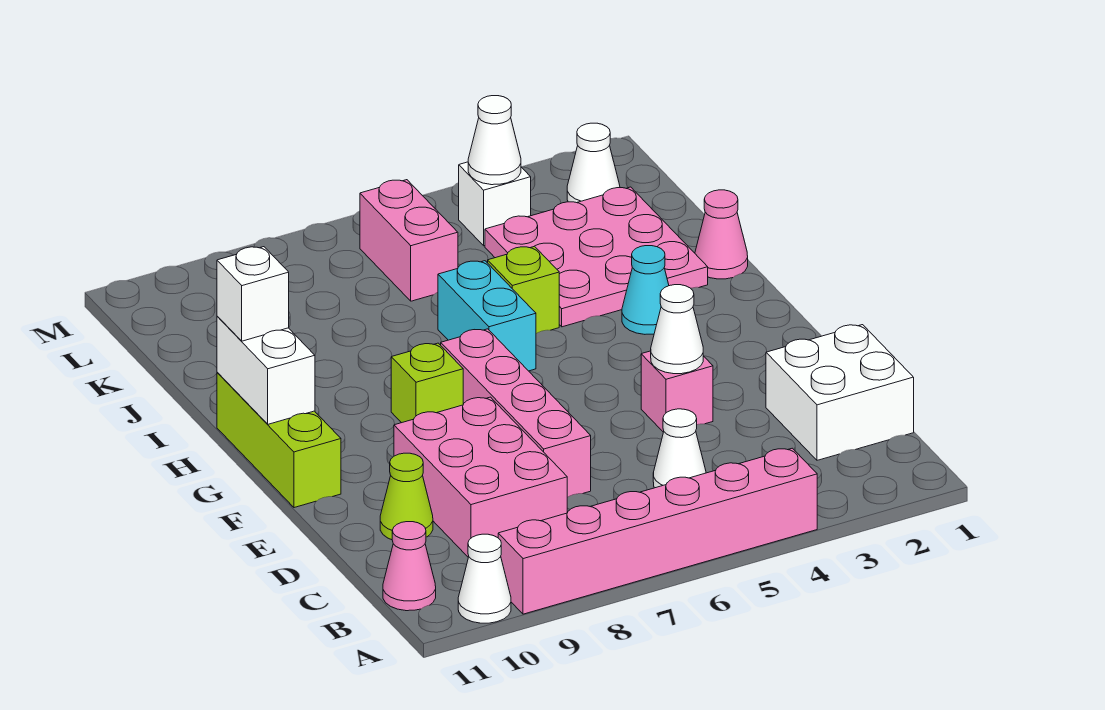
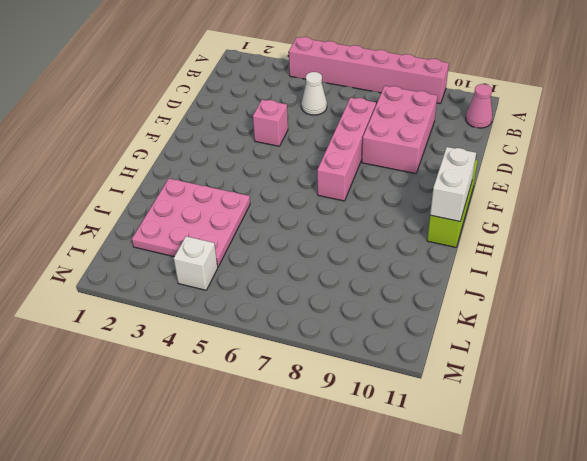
none -> white cone A10 level 1
none -> white brick C1:D2 level 1
none -> lime cone D10 level 1

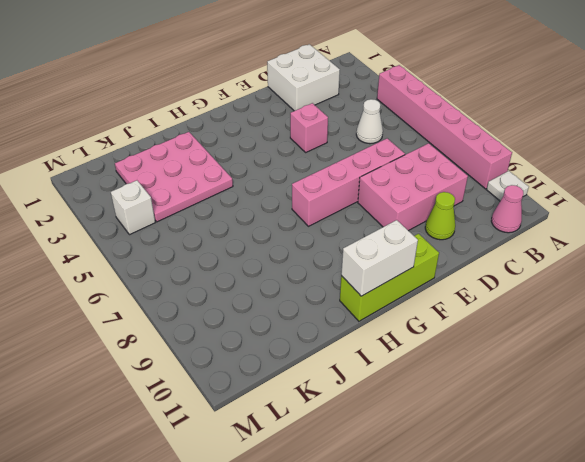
white plate A10 level 1 -> white cone A10 level 1
none -> lime brick G8 level 1
none -> cyan cone H3 level 1
none -> cyan brick H6:I6 level 1

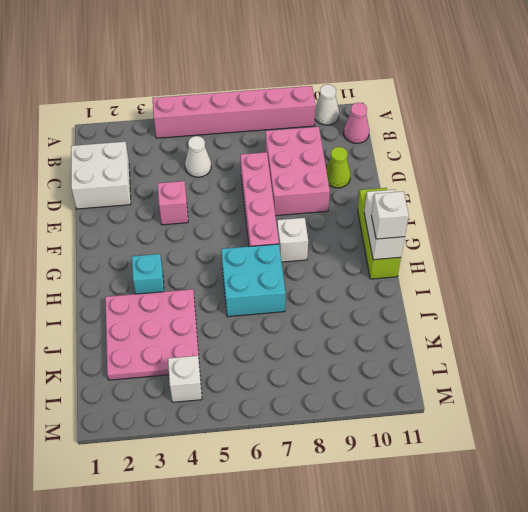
white brick G8 level 1 -> lime brick G8 level 1
cyan brick H3 level 1 -> cyan cone H3 level 1
cyan brick H6:I7 level 1 -> cyan brick H6:I6 level 1
none -> pink cone I1 level 1
none -> lime brick I5 level 1
none -> pink brick K6:L6 level 1

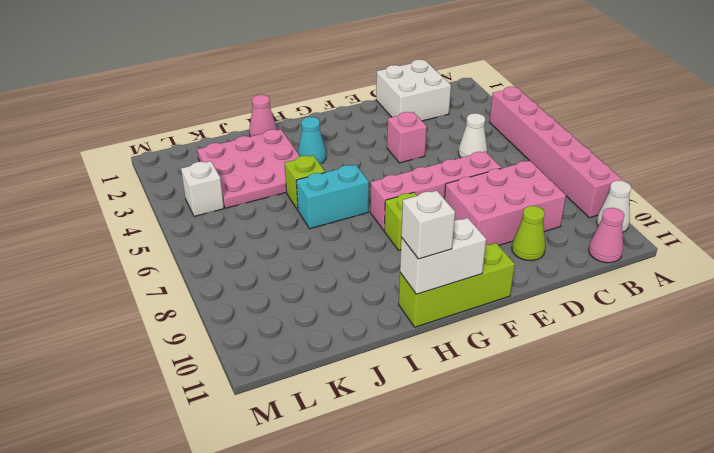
none -> pink brick K6:L6 level 1
none -> white cone L2 level 1
none -> white cone E4 level 2

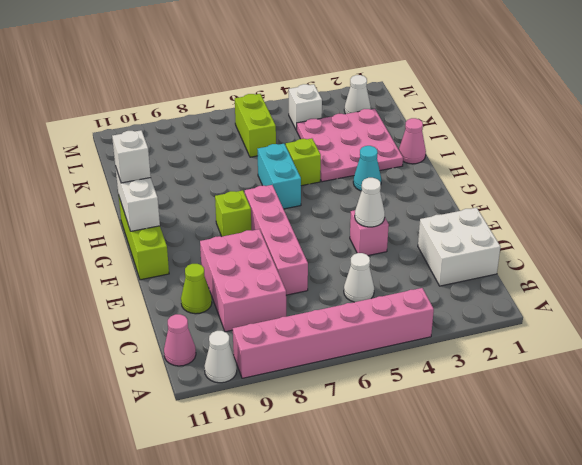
lime brick K6:L6 level 1 -> pink brick K6:L6 level 1
none -> white cone L4 level 2

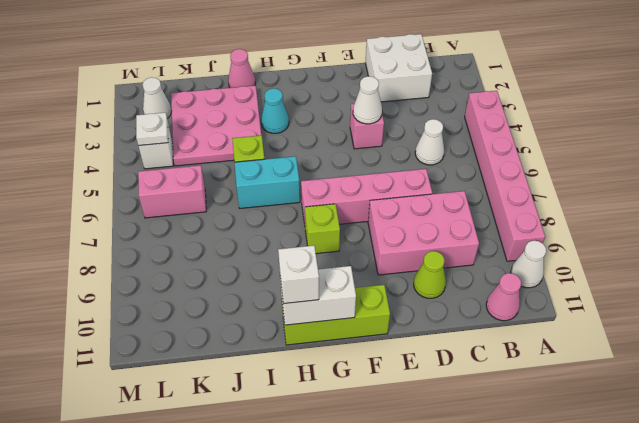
white plate L4 level 2 -> white cone L4 level 2

